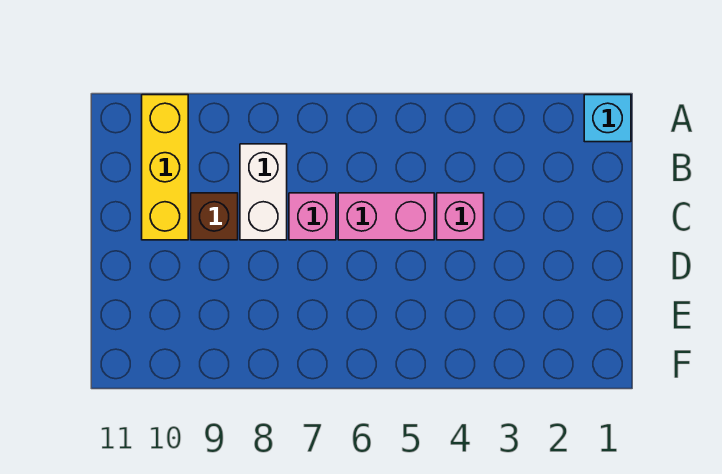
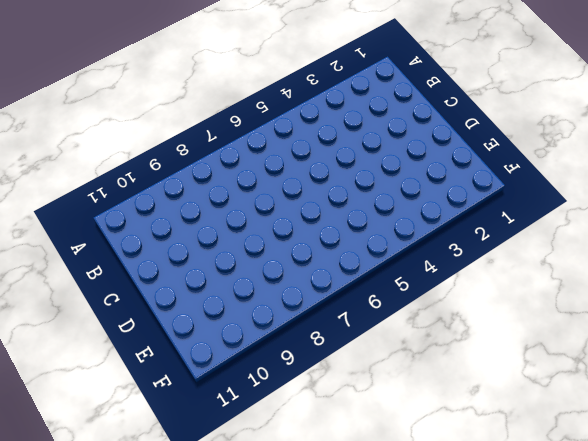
none -> cyan brick A1 level 1
none -> yellow brick A10:C10 level 1

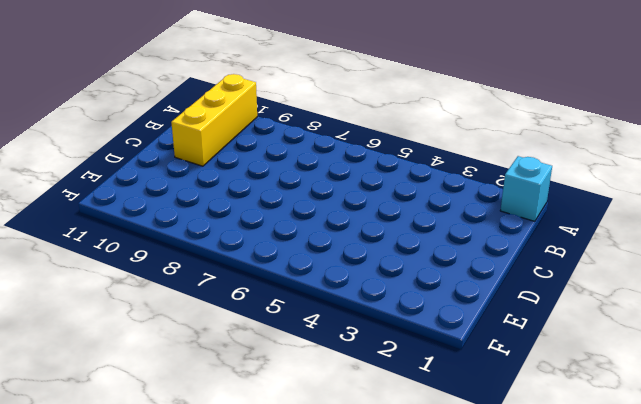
none -> white brick B8:C8 level 1
none -> pink brick C4 level 1

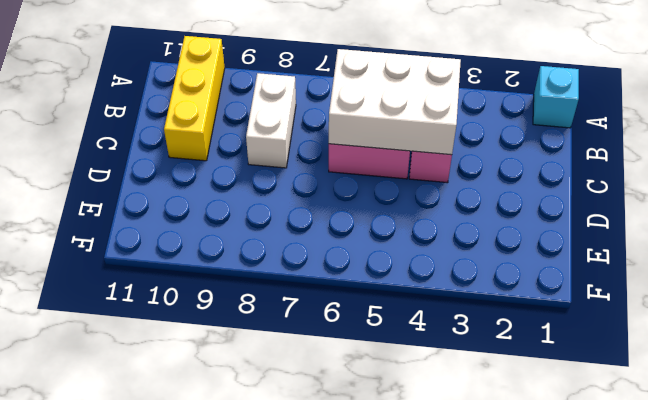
white brick B4:C6 level 2 -> none
none -> pink brick C7 level 1
none -> brown brick C9 level 1

